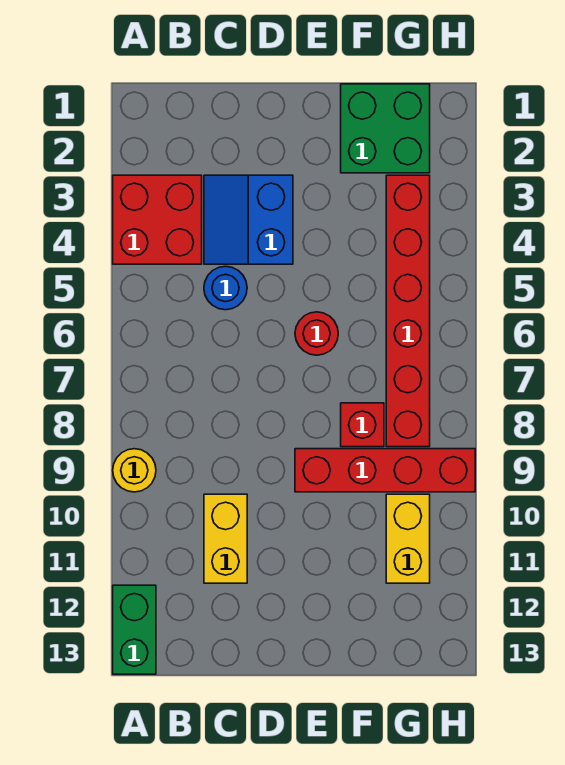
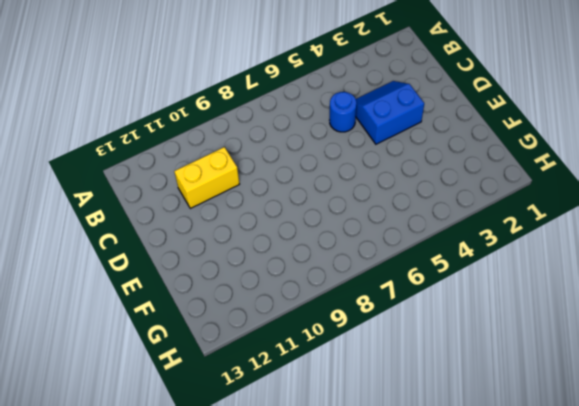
none -> red brick A3:B4 level 1
none -> yellow round brick A9 level 1
none -> green brick A12:A13 level 1

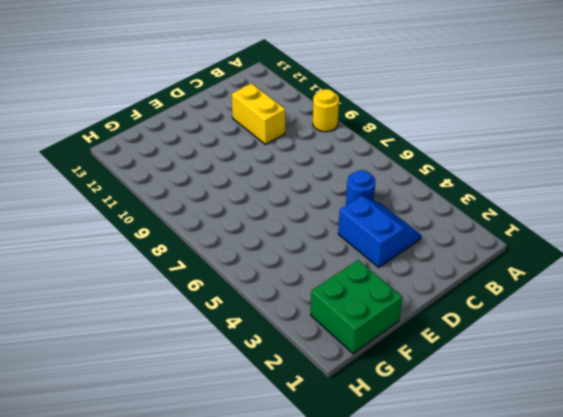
none -> red brick A3:B4 level 1
none -> green brick A12:A13 level 1
none -> red round brick E6 level 1

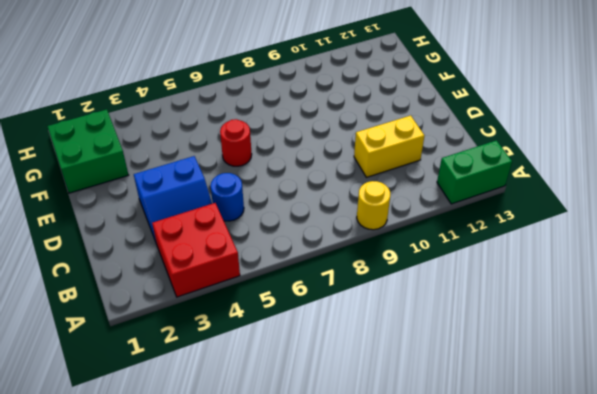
none -> red brick E9:H9 level 1
none -> red brick F8 level 1
none -> red brick G3:G8 level 1

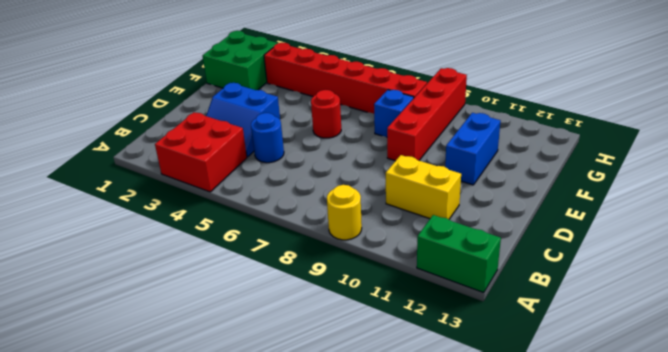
blue brick E11:F11 level 1 -> none
blue brick F8 level 1 -> red brick F8 level 1
none -> yellow brick G10:G11 level 1

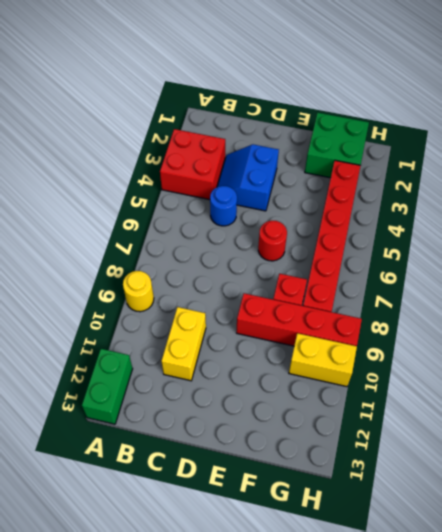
yellow brick G10:H10 level 1 -> yellow brick G10:G11 level 1

